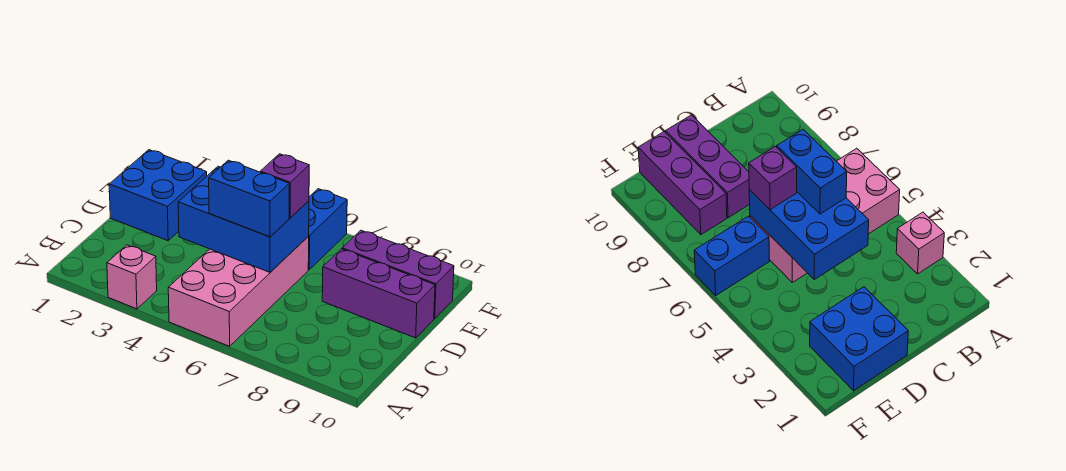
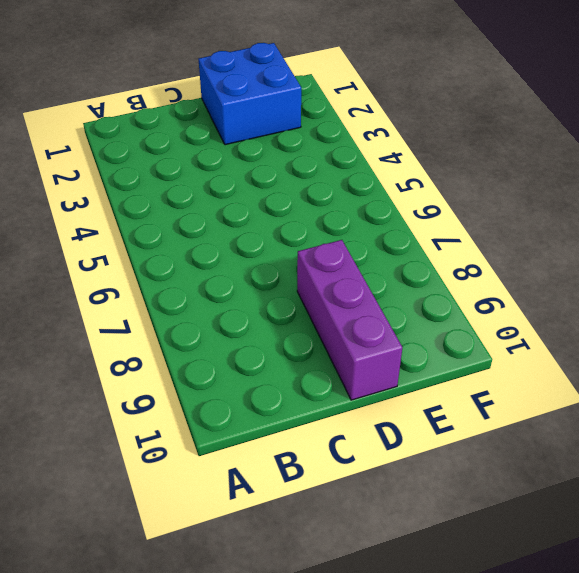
none -> pink brick A3 level 1
none -> pink brick A5:D6 level 1

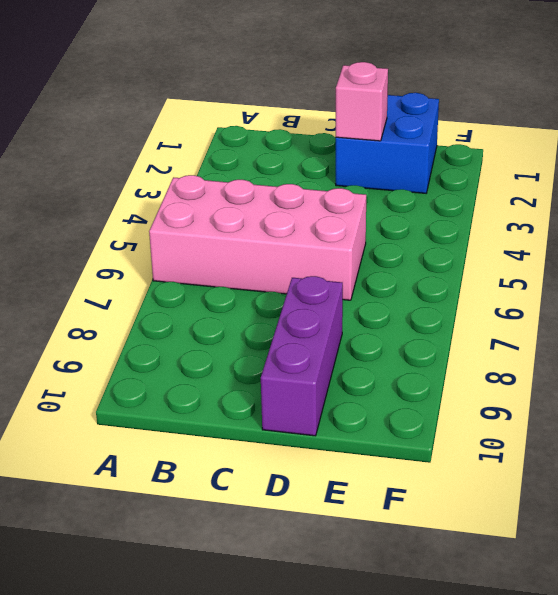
pink brick D2 level 2 -> pink brick A3 level 1
none -> blue brick E6:F6 level 1
none -> purple brick E8:E10 level 1

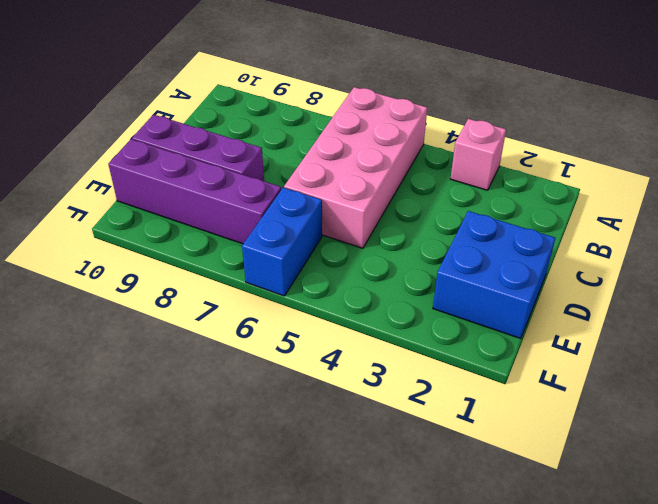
purple brick E7:E10 level 1 -> purple brick E8:E10 level 1
none -> blue brick C4:D6 level 2
none -> blue brick C5:C6 level 3

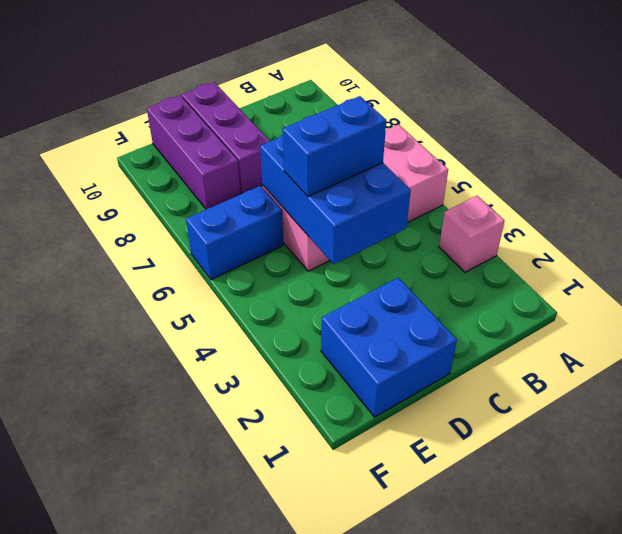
blue brick C5:D5 level 3 -> blue brick C5:C6 level 3
none -> purple brick D6 level 3

